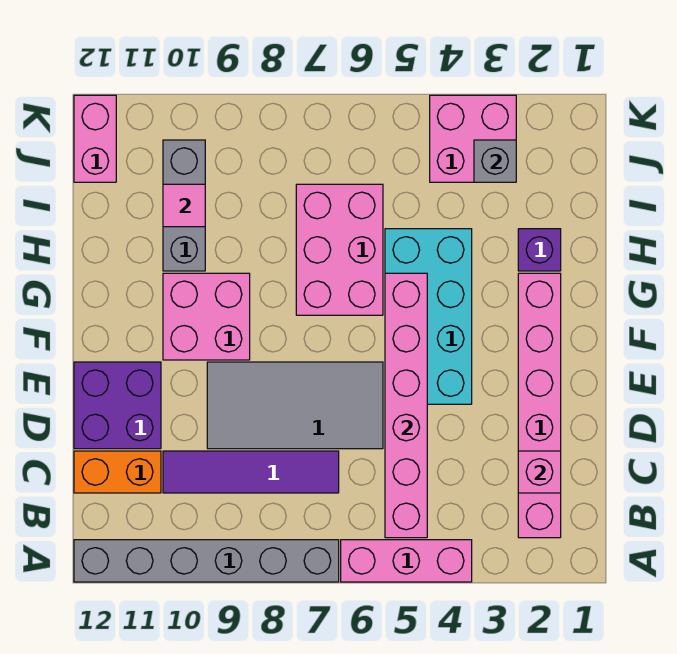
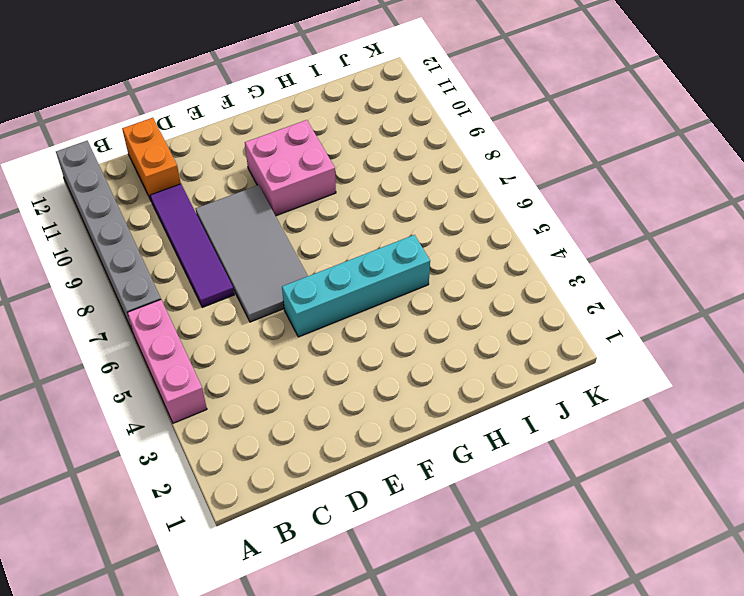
cyan brick E5:H5 level 1 -> cyan brick E4:H5 level 1
none -> pink brick B2:G2 level 1
none -> purple brick D11:E12 level 1
none -> pink brick G6:I7 level 1

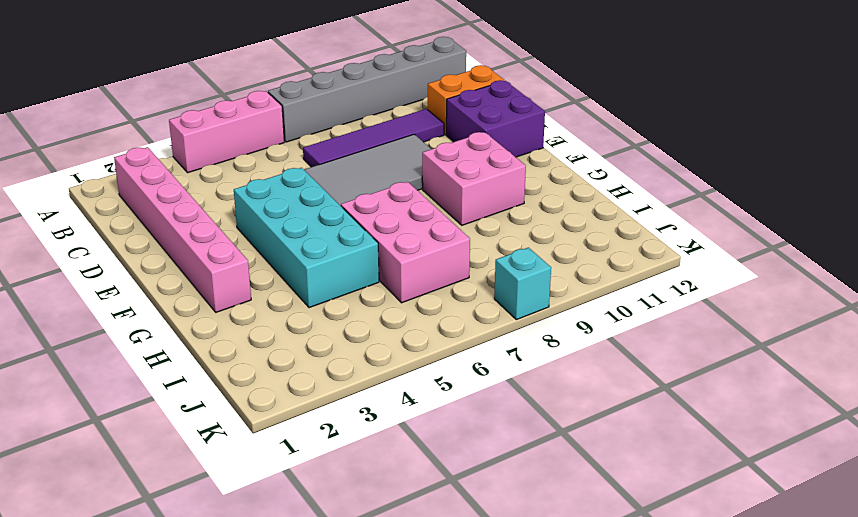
cyan brick K8 level 1 -> none
none -> purple brick H2 level 1
none -> grey brick H10:J10 level 1
none -> pink brick J3:K4 level 1

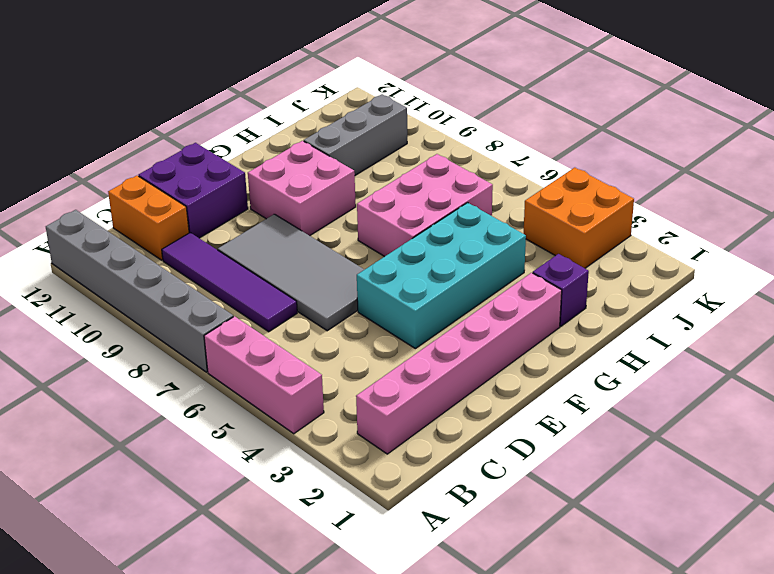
orange brick J3:K4 level 1 -> pink brick J3:K4 level 1
none -> pink brick J12:K12 level 1
none -> pink brick B5:G5 level 2
none -> pink brick C2 level 2

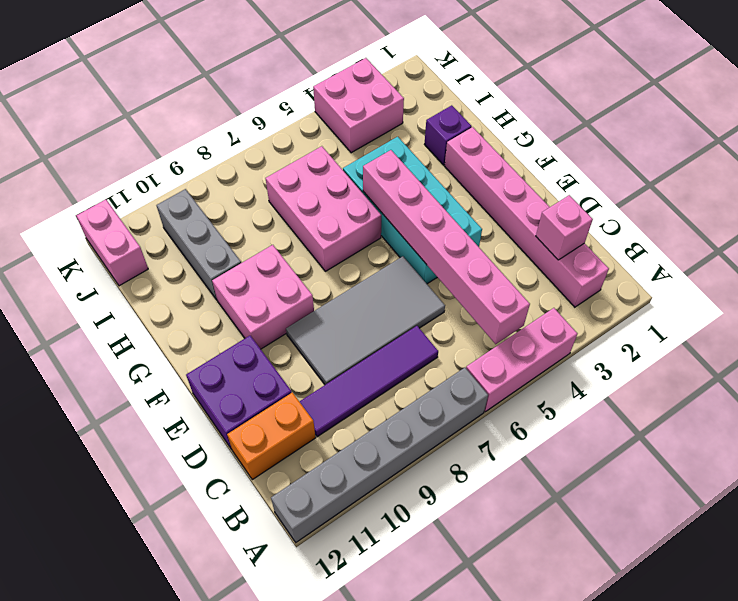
none -> pink tile I10 level 2
none -> grey brick J3 level 2

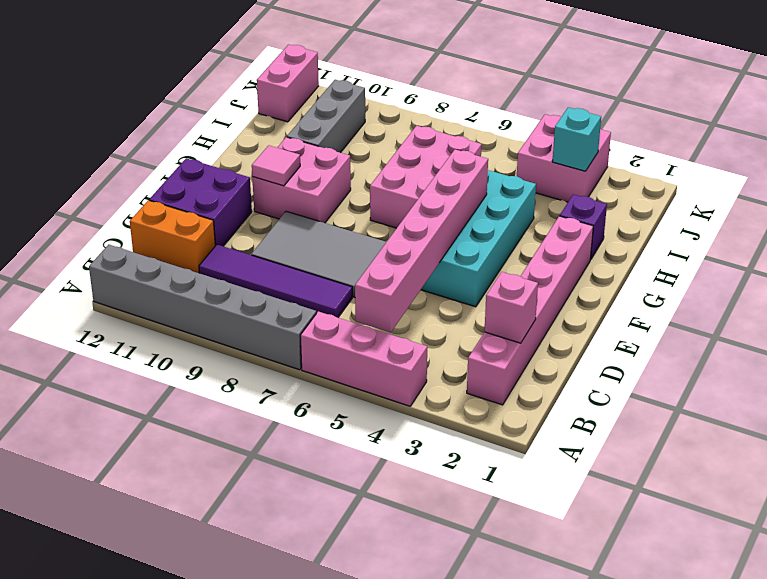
pink tile F10 level 2 -> pink tile I10 level 2
cyan brick J3 level 2 -> grey brick J3 level 2

